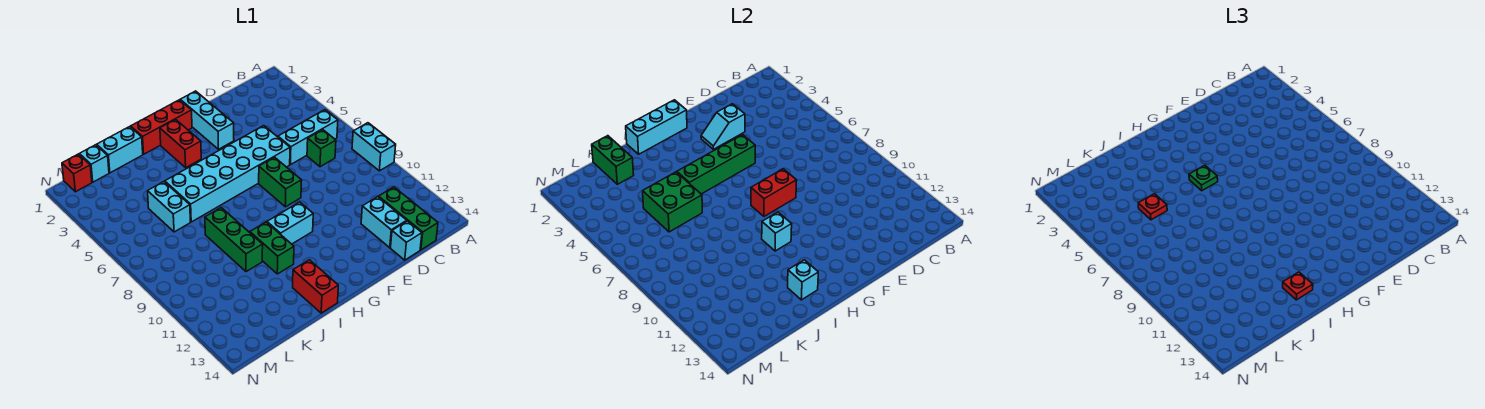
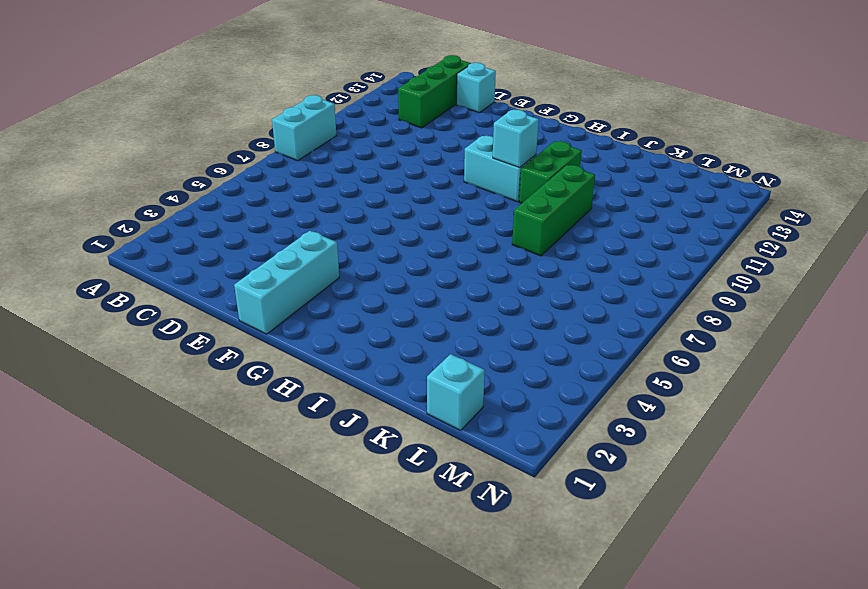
none -> cyan brick B6:D6 level 1
none -> green brick C7 level 1
none -> cyan brick D12:D13 level 1
none -> cyan brick E5:J6 level 1

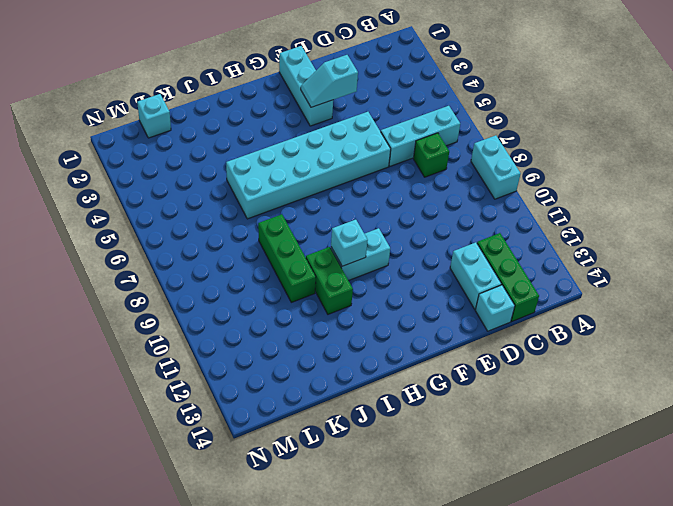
none -> green brick F7:F8 level 1
none -> red brick G1:I1 level 1
none -> red brick H2:H3 level 1
none -> red brick I13:I14 level 1

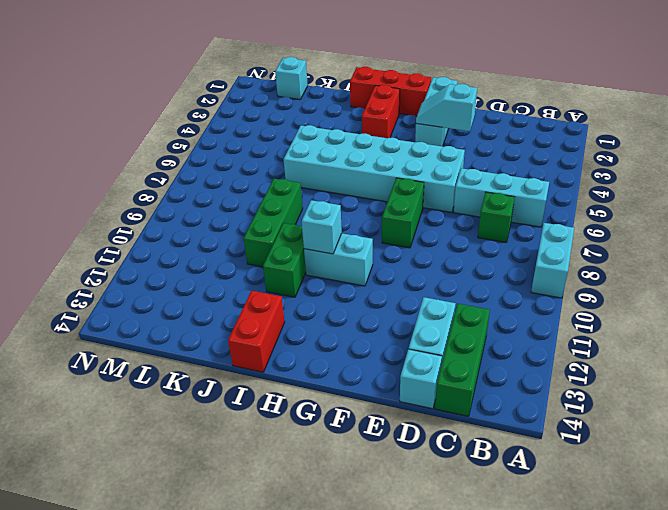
none -> cyan brick J1:K1 level 1
none -> cyan brick K5:K6 level 1
none -> red brick M1 level 1
none -> green brick F5:I5 level 2

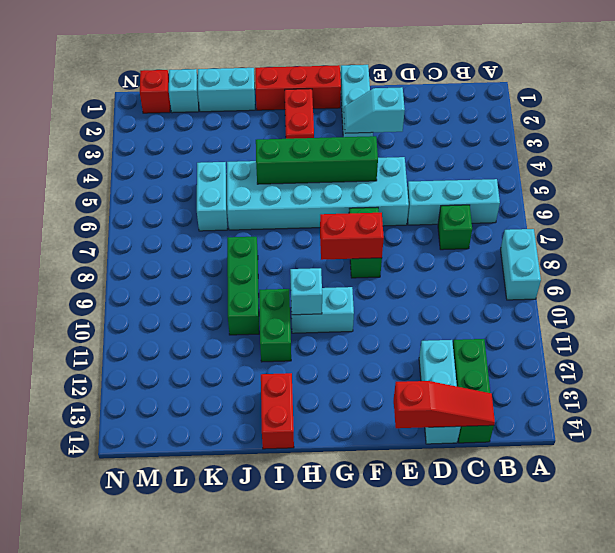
red slope C14:E14 level 2 top E -> none
none -> cyan brick G1:I1 level 2
none -> cyan brick I13 level 2
none -> green brick J5:K6 level 2
none -> green brick K1:K2 level 2

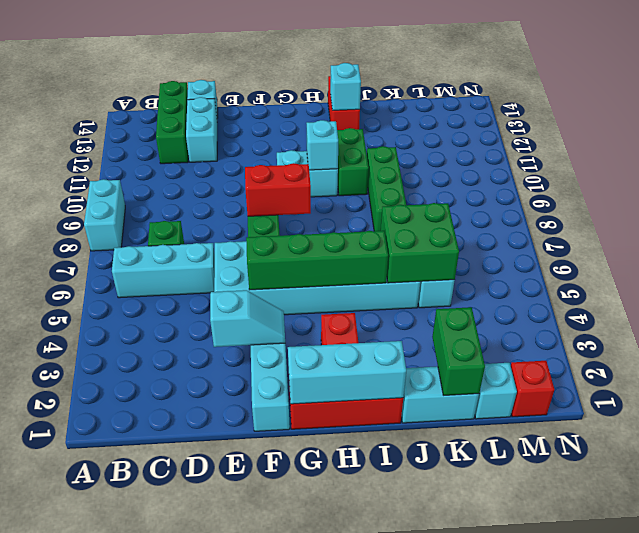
none -> green plate H5 level 3
none -> red plate I13 level 3
none -> red plate K5 level 3

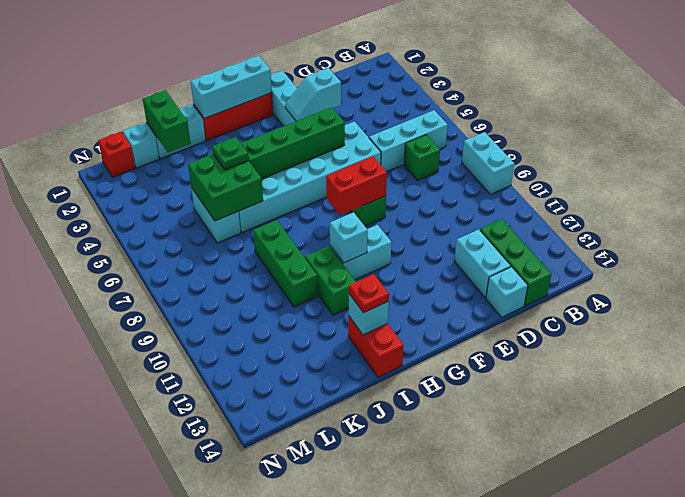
green plate J5 level 3 -> green plate H5 level 3
none -> red brick H2:H3 level 1
none -> red plate K5 level 3

